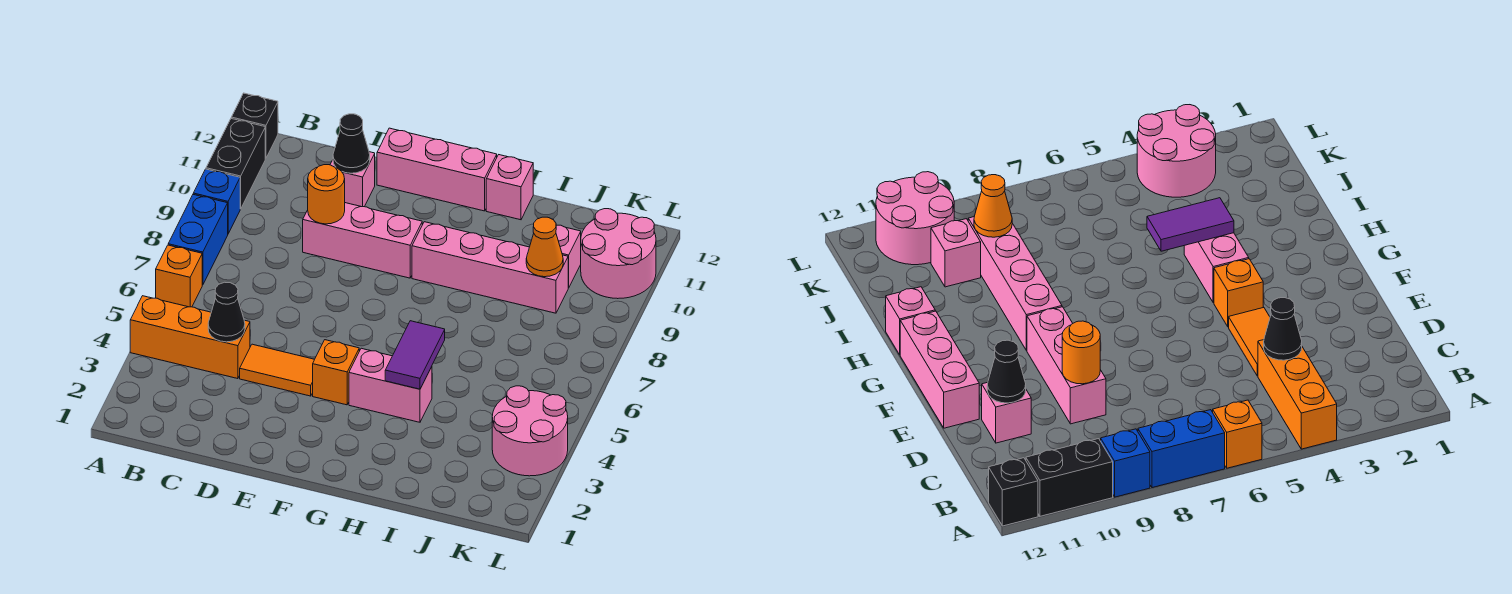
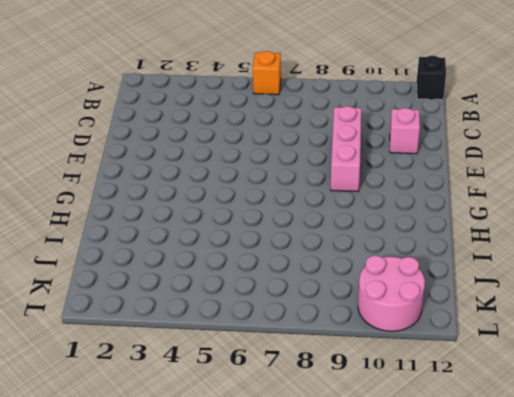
none -> orange brick A4:C4 level 1
none -> blue brick A7:A8 level 1
none -> blue brick A9 level 1

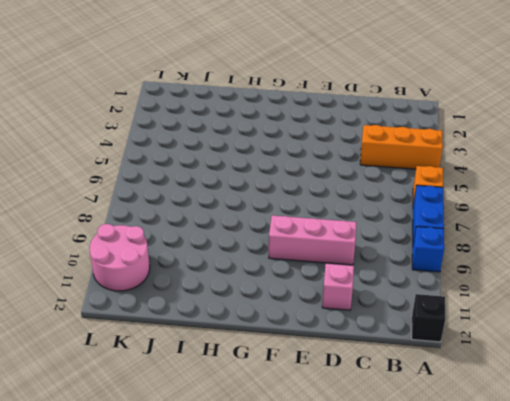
none -> black brick A10:A11 level 1
none -> orange tile D4:E4 level 1
none -> pink brick E12:G12 level 1

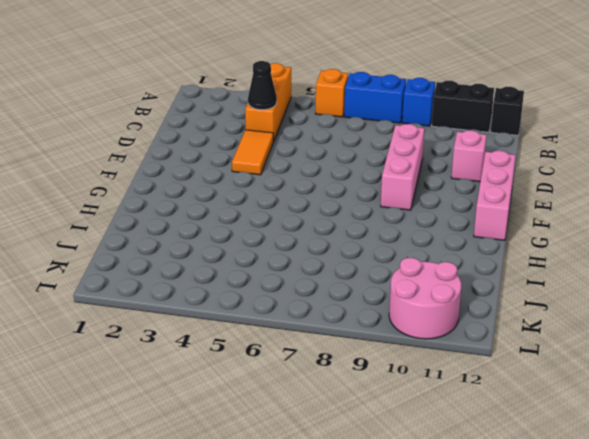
none -> orange brick F4 level 1
none -> pink brick G4:H4 level 1
none -> pink brick G9:J9 level 1

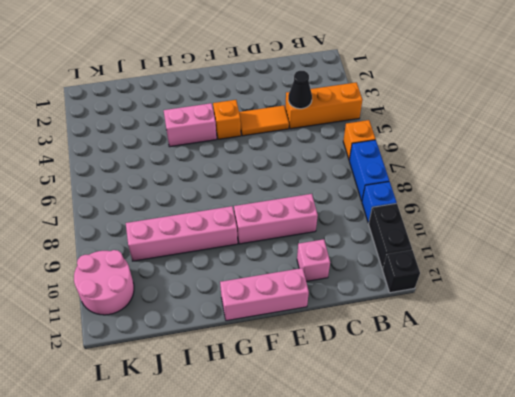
none -> pink brick H12 level 1
none -> pink brick J10 level 1
none -> pink round brick K3:L4 level 1

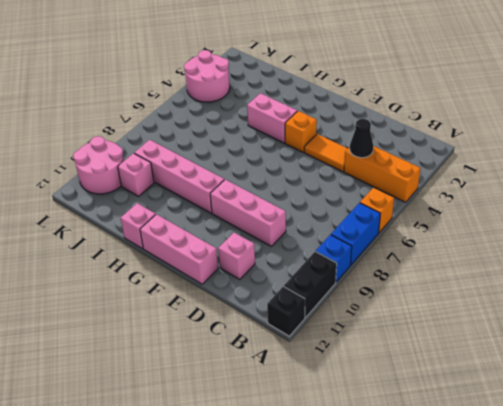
none -> orange round brick D9 level 2
none -> black cone D11 level 2
none -> purple tile H4:H5 level 2

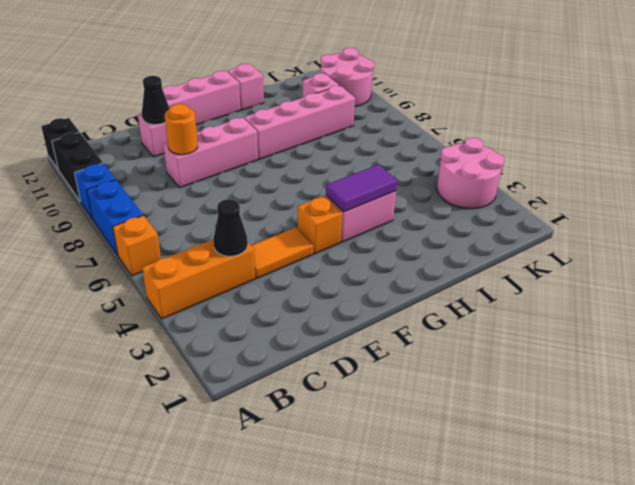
purple tile G4:H4 level 2 -> purple tile H4:H5 level 2
none -> orange cone J9 level 2

